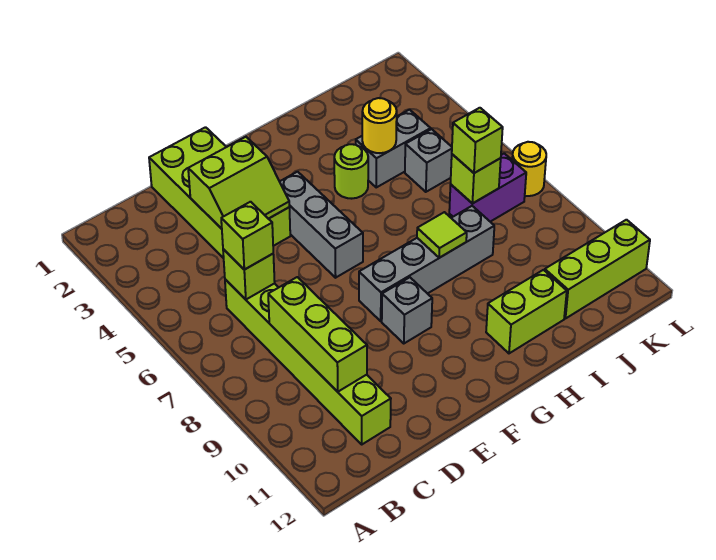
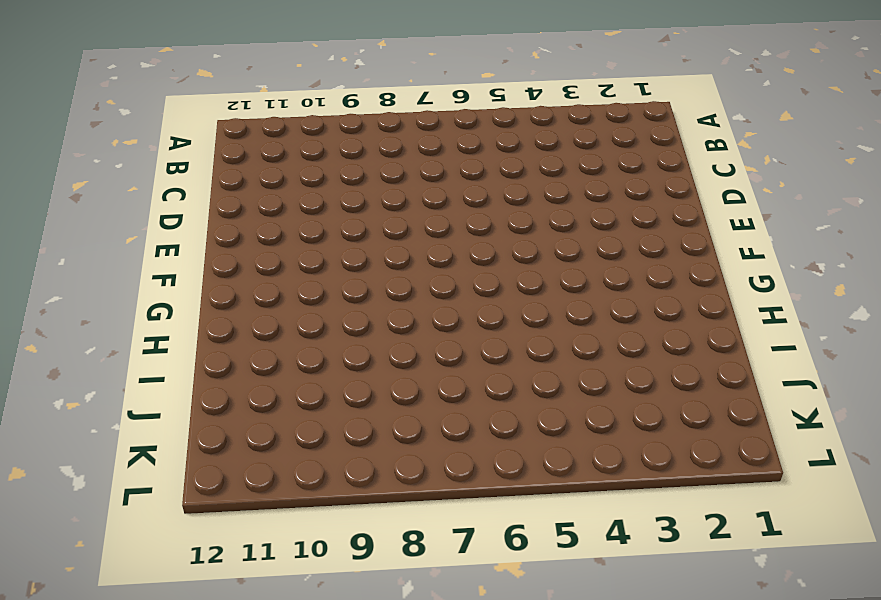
none -> lime brick C6:C11 level 1
none -> lime brick D1:E4 level 1
none -> grey brick F4:F6 level 1

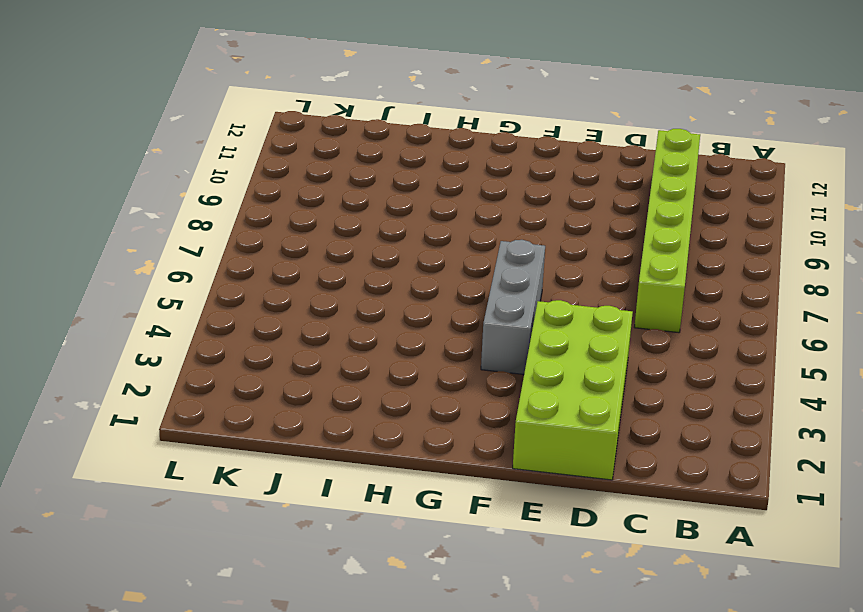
none -> grey brick F8:I8 level 1
none -> grey brick F9 level 1
none -> lime round brick H4 level 1

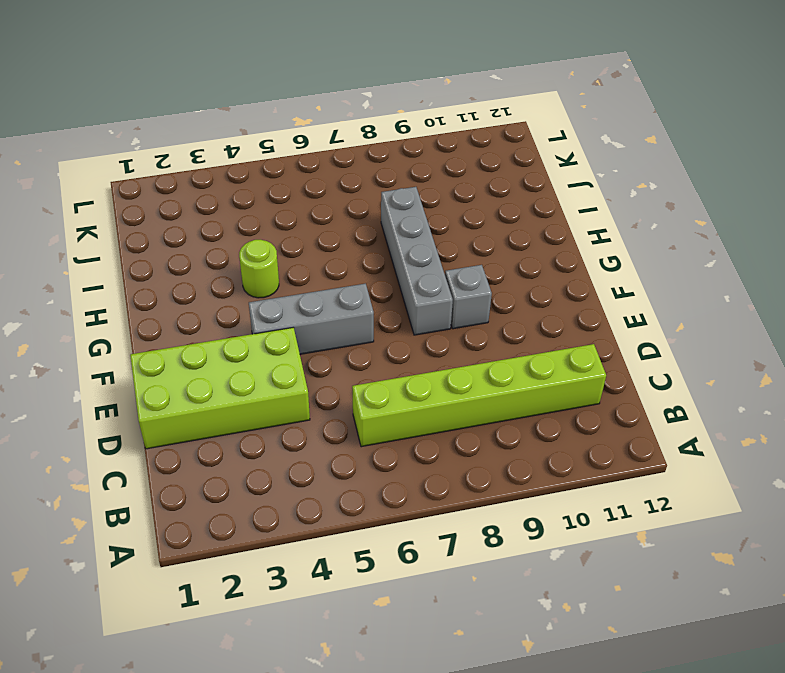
none -> lime brick H11:I11 level 1
none -> grey brick I4:J4 level 1
none -> grey brick J5 level 1

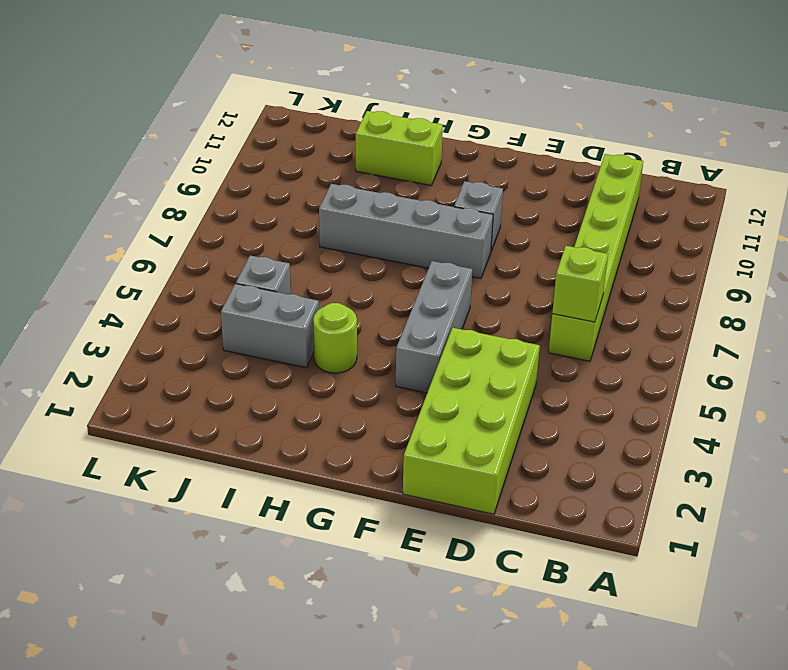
none -> purple brick J7:K7 level 1
none -> lime brick J11:L11 level 1
none -> yellow round brick L7 level 1

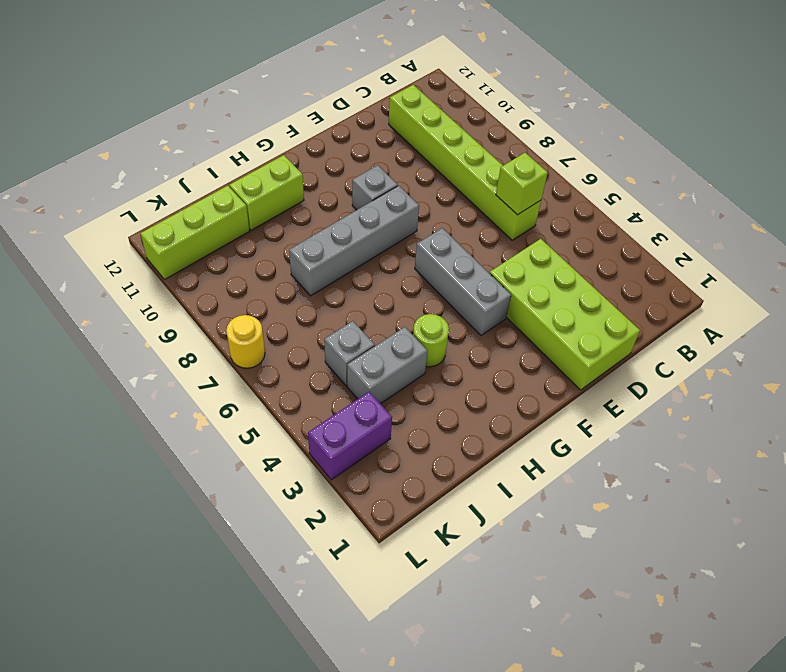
purple brick K3:L3 level 1 -> purple brick J7:K7 level 1
none -> lime brick C8:C10 level 2
none -> lime slope D3:E4 level 2 top 3
none -> lime tile H8 level 2

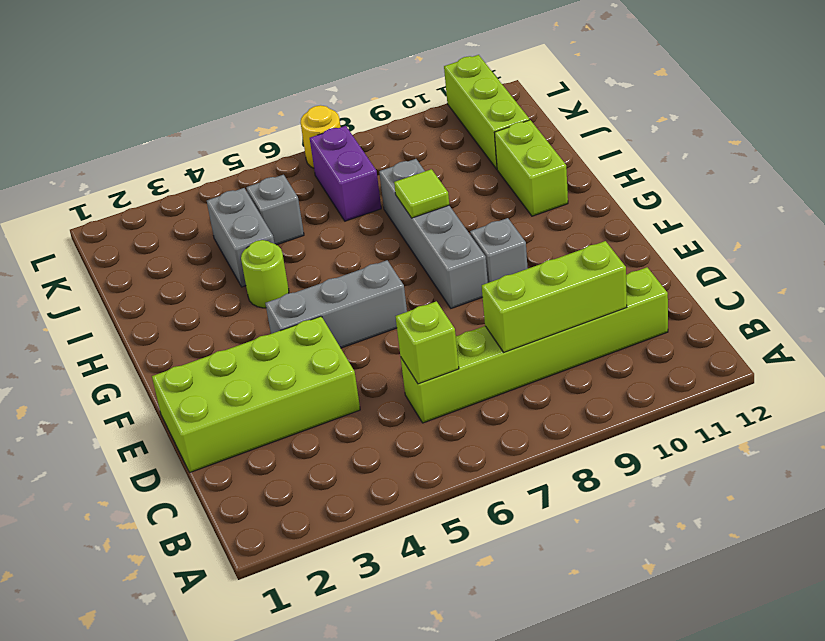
none -> lime slope D3:E4 level 2 top 3
none -> yellow round brick I4 level 2
none -> lime brick J7 level 2

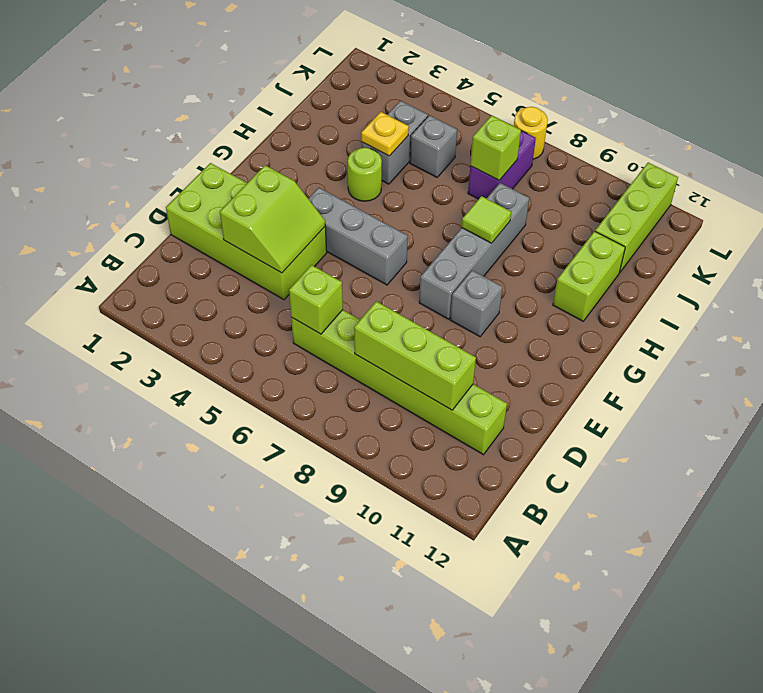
yellow plate I4 level 2 -> yellow round brick I4 level 2
none -> lime brick C6 level 3
none -> lime brick J7 level 3

